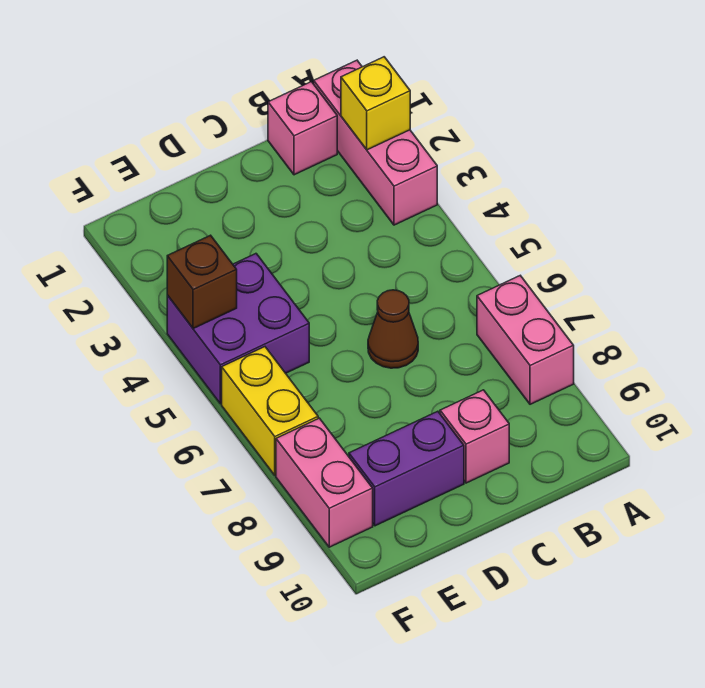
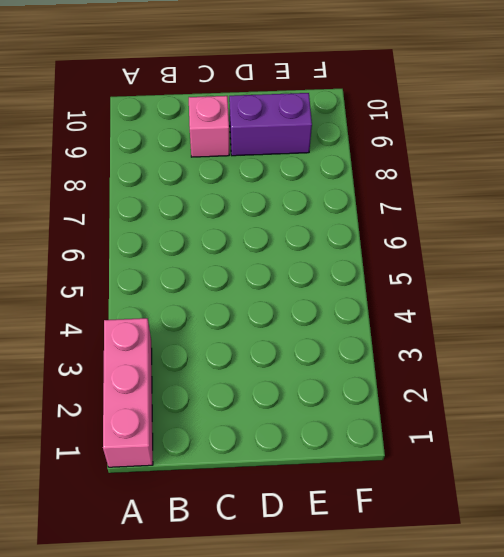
none -> pink brick A7:A8 level 1
none -> pink brick B1 level 1

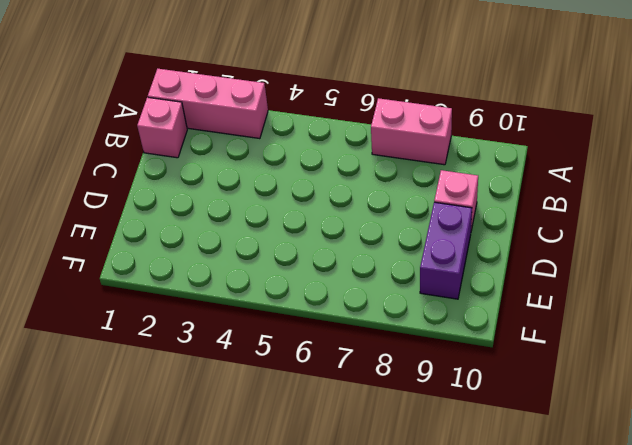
none -> brown cone C6 level 1
none -> purple brick E4:F5 level 1

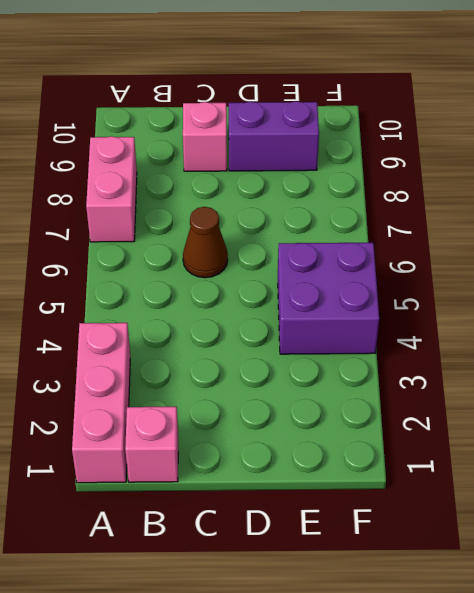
none -> yellow brick F6:F7 level 1
none -> pink brick F8:F9 level 1

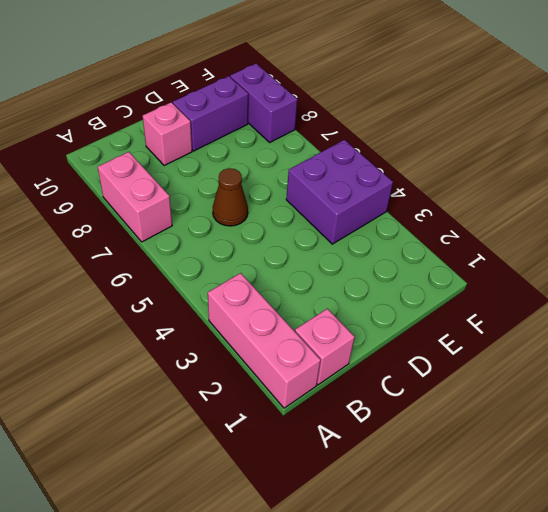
purple brick F8:F9 level 1 -> pink brick F8:F9 level 1
none -> yellow brick F6:F7 level 1
none -> yellow brick A2 level 2

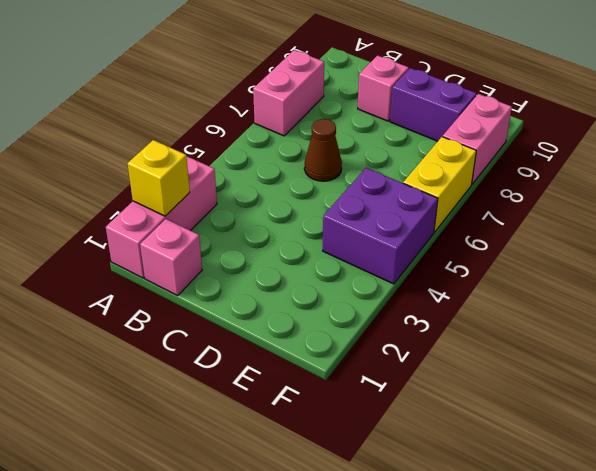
none -> brown brick F4 level 2

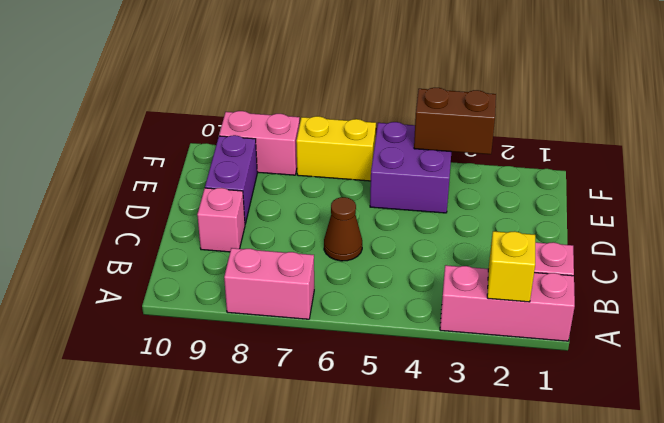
brown brick F3:F4 level 2 -> brown brick F4 level 2

